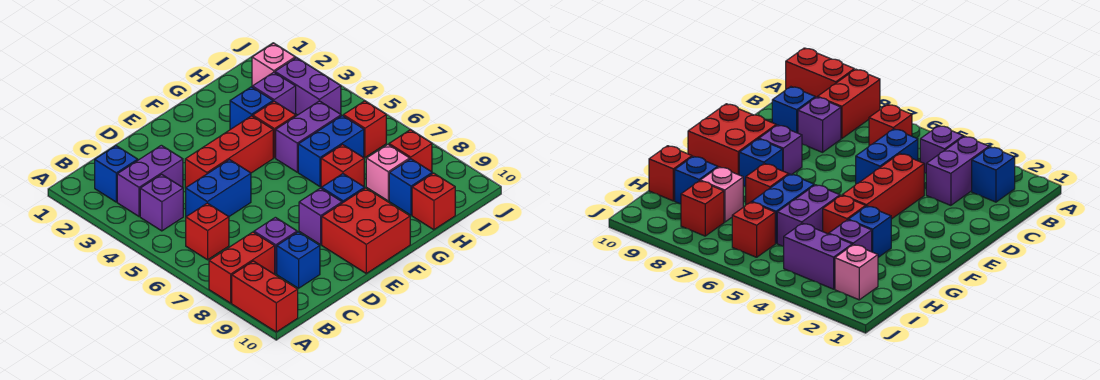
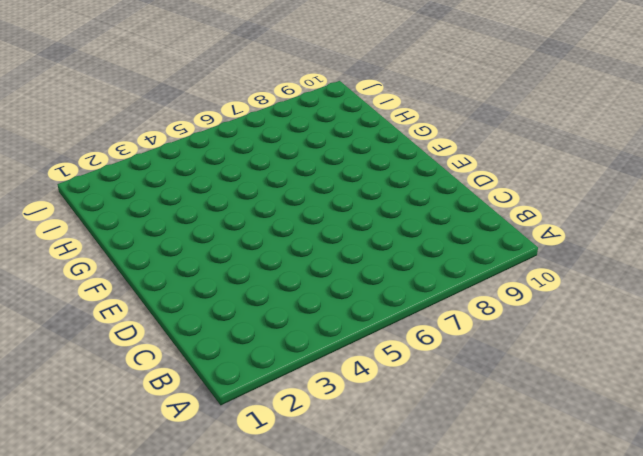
none -> red brick A8:B8 level 1
none -> red brick A9:A10 level 1
none -> blue brick B2 level 1

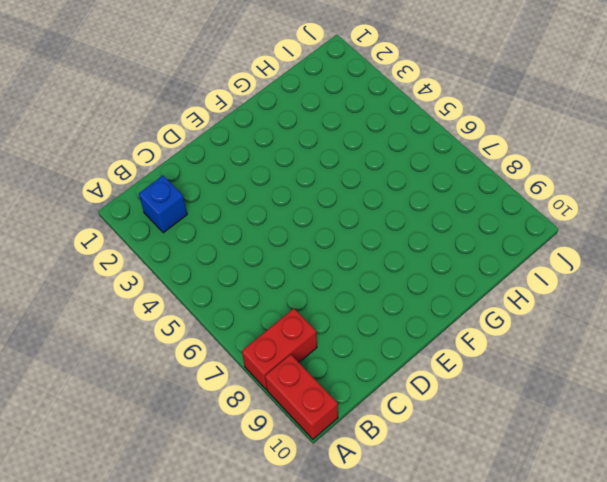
none -> purple brick B3:C3 level 1
none -> purple brick B4 level 1
none -> red brick B6 level 1

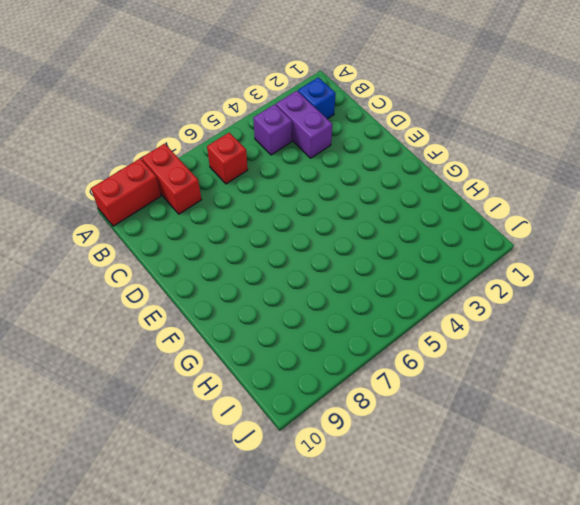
none -> blue brick C5:D5 level 1
none -> purple brick C8 level 1
none -> blue brick C9 level 1

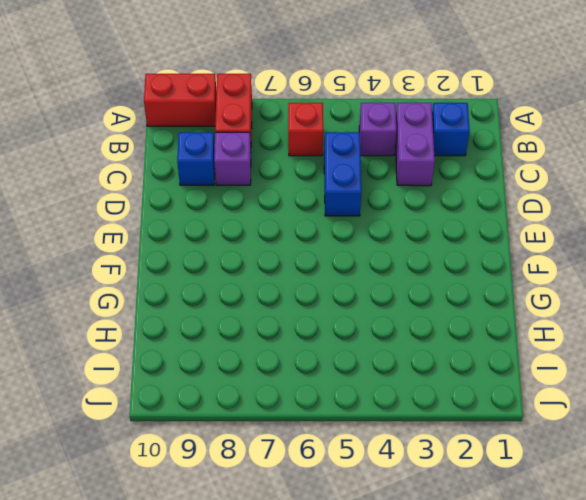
none -> red brick D4:F4 level 1
none -> purple brick E8 level 1
none -> red brick E9:F10 level 1

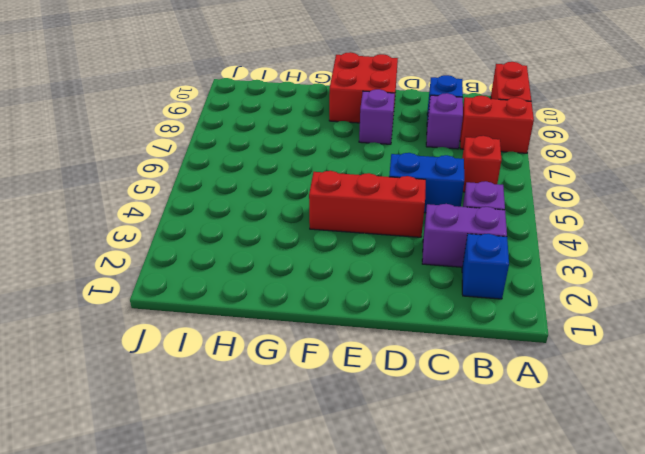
none -> blue brick F8 level 1
none -> blue brick G3 level 1
none -> red brick G4 level 1

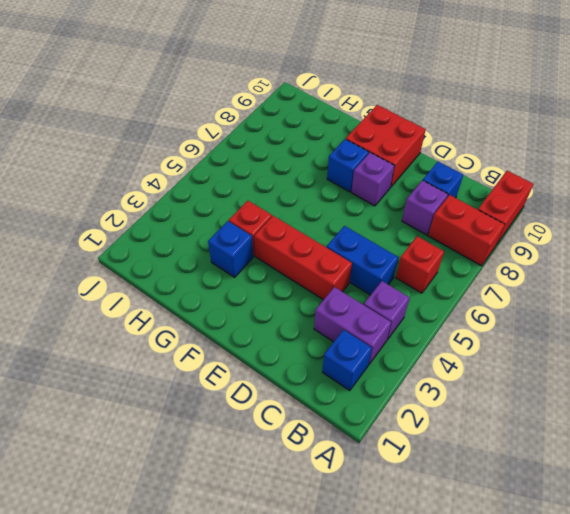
none -> purple brick G5:H5 level 1
none -> blue brick G6:H6 level 1
none -> red brick G7 level 1

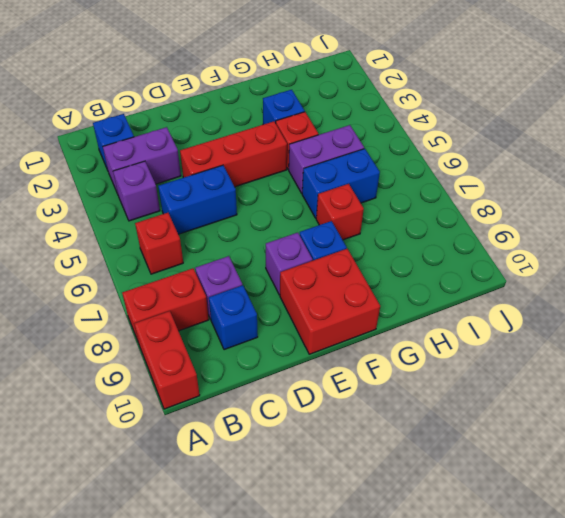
none -> purple brick H3 level 1
none -> pink brick H8 level 1
none -> blue brick H9 level 1

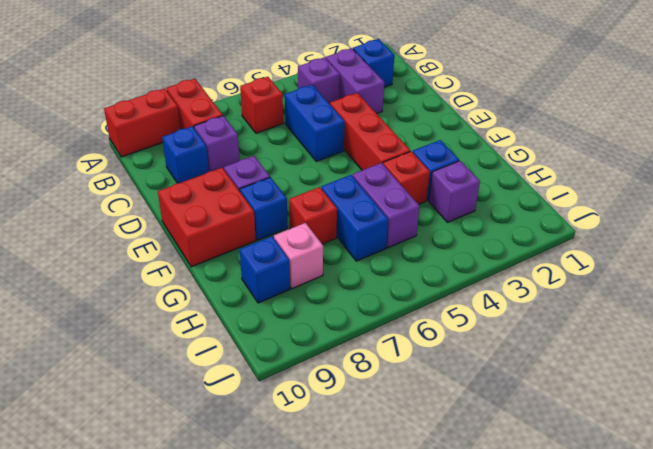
none -> red brick H10 level 1
none -> pink brick I2 level 1
none -> purple brick I3:I4 level 1

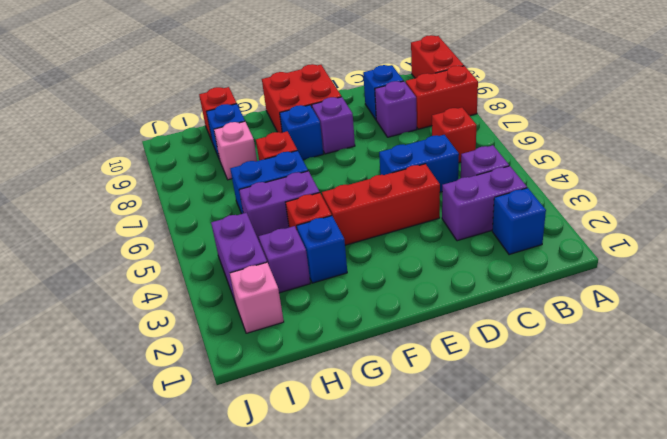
none -> red brick I6 level 1
none -> red brick I8 level 1

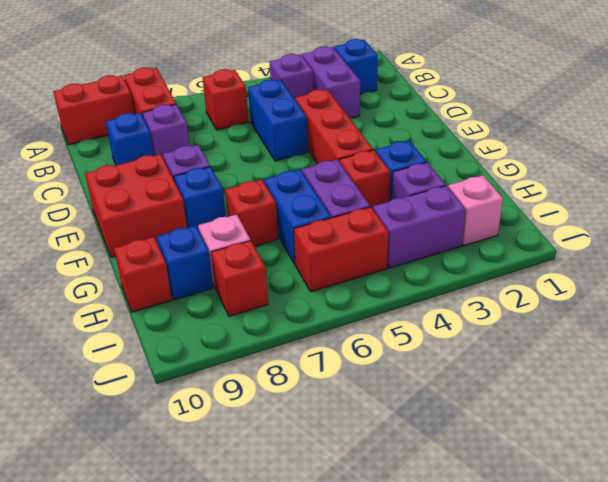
red brick I5:I6 level 1 -> red brick I6 level 1

